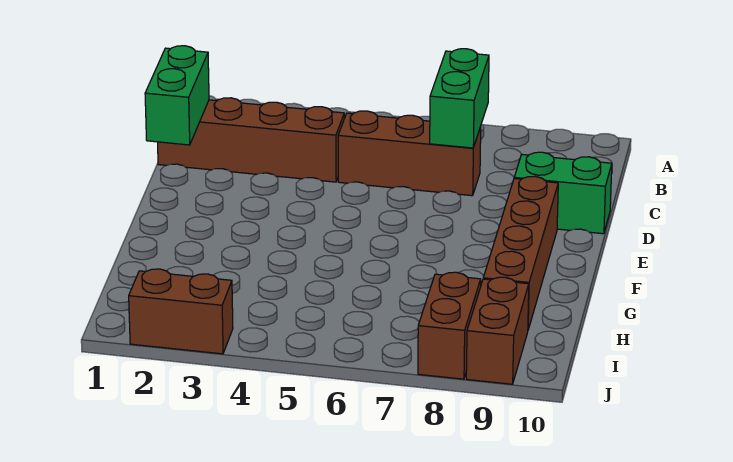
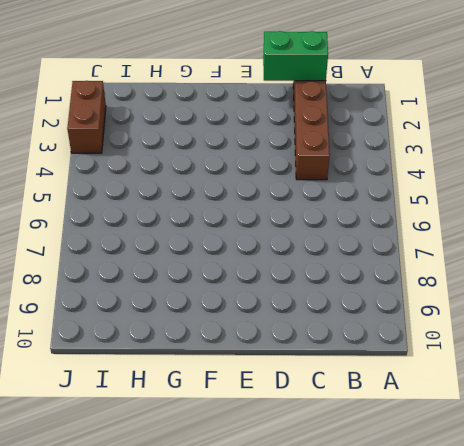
none -> brown brick C5:C7 level 1
none -> green brick D9:D10 level 1

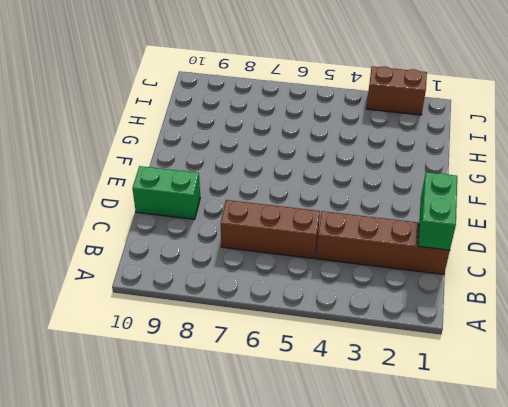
none -> brown brick E9:H9 level 1
none -> brown brick I8:J8 level 1

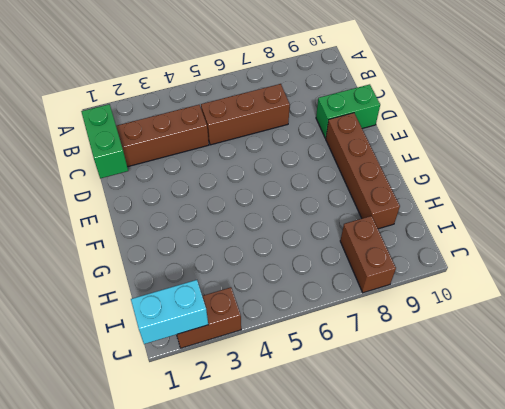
cyan brick J1:J2 level 2 -> none
none -> brown brick I9:J9 level 1
none -> green brick B7:C7 level 2

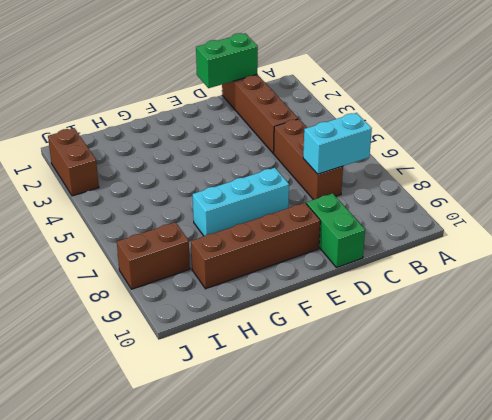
cyan brick B7:C7 level 2 -> green brick B7:C7 level 2
cyan brick E7:G7 level 1 -> none
none -> brown brick I9:J9 level 1

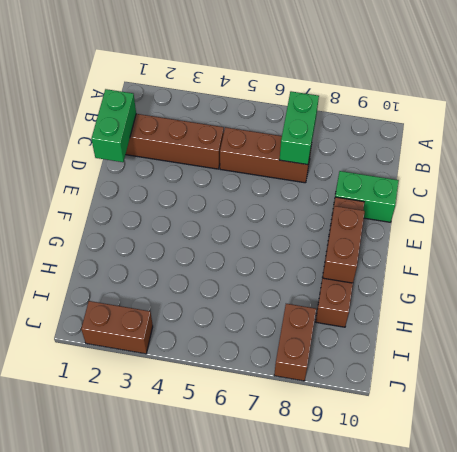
brown brick F9:G9 level 2 -> brown brick I9:J9 level 1

